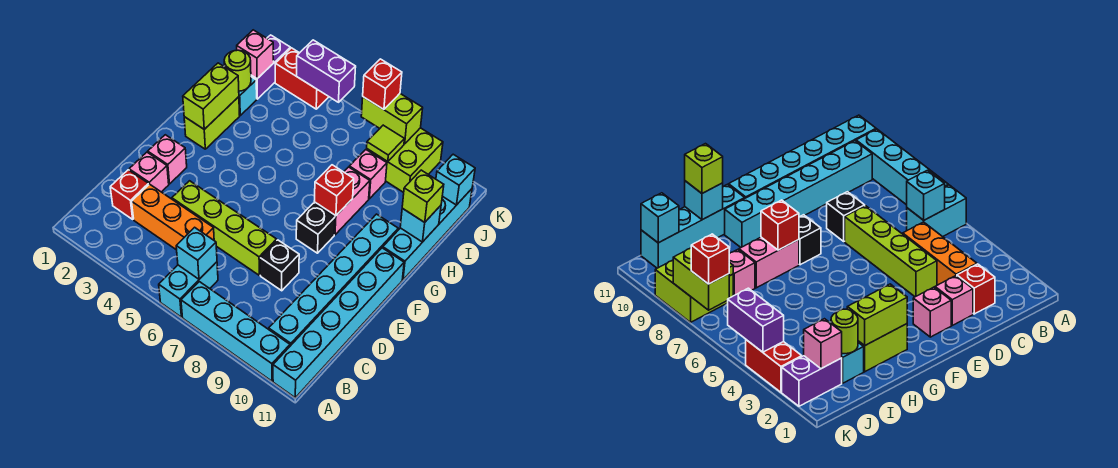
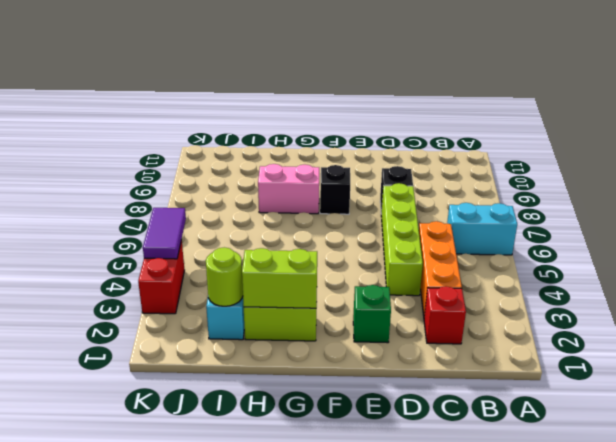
green brick E2 level 1 -> pink brick E2 level 1
purple tile K4:K5 level 2 -> purple brick K4:K5 level 2
none -> cyan brick A7:A10 level 1
none -> cyan brick A11:F11 level 1
none -> cyan brick B10:G10 level 1
none -> pink brick D2 level 1

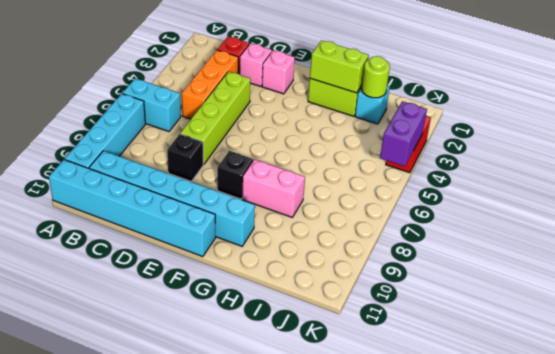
none -> cyan brick G11:J11 level 1
none -> pink brick I8 level 1
none -> purple brick J2:K2 level 1
none -> lime brick J8:K9 level 1

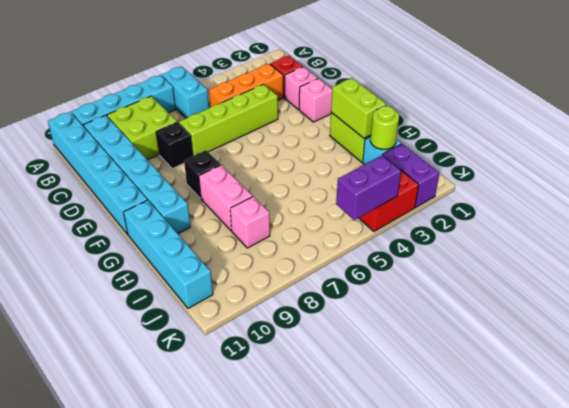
lime brick B8:C9 level 1 -> lime brick J8:K9 level 1
none -> cyan brick B6 level 2
none -> red brick G8 level 2
none -> cyan brick H11 level 2
none -> pink brick J2 level 2

